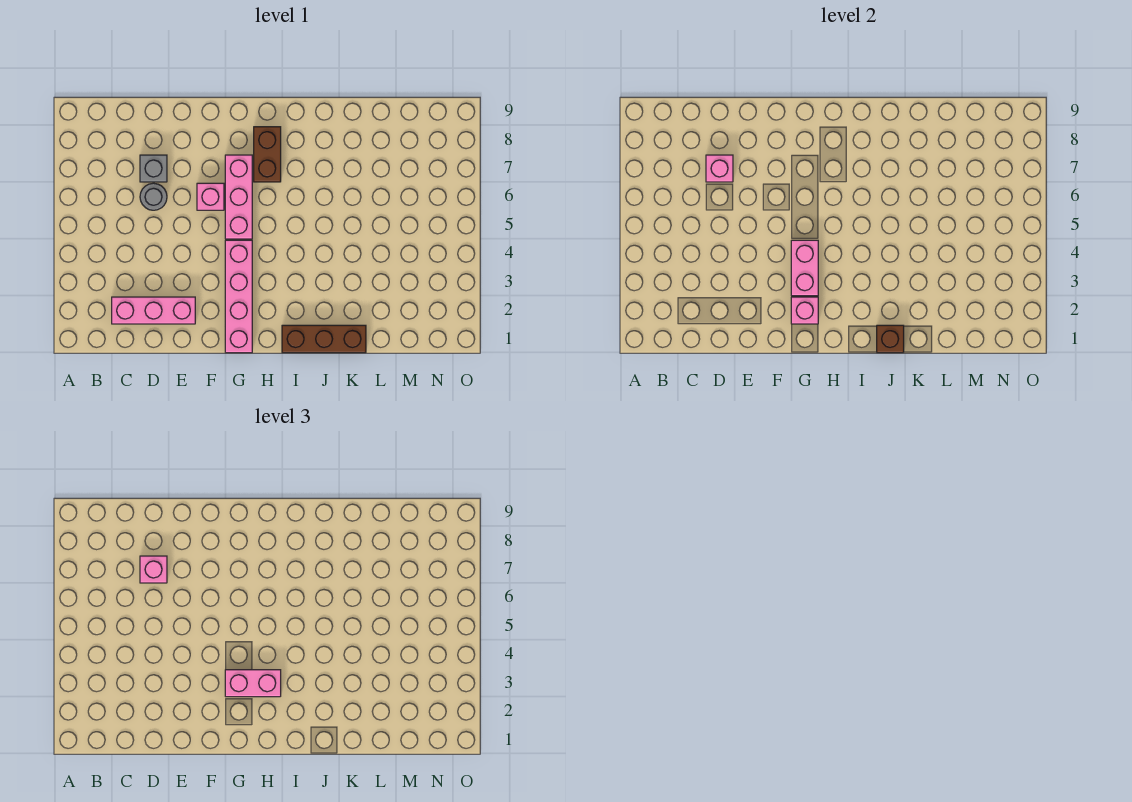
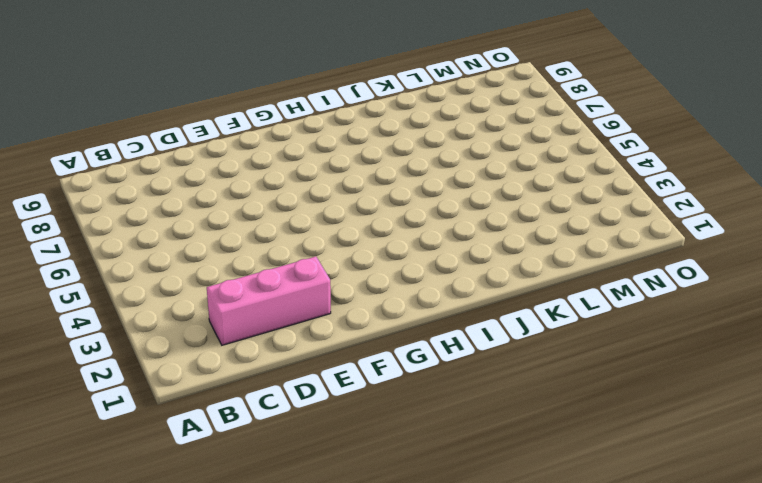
none -> grey round brick D6 level 1
none -> grey brick D7 level 1
none -> pink brick F6 level 1

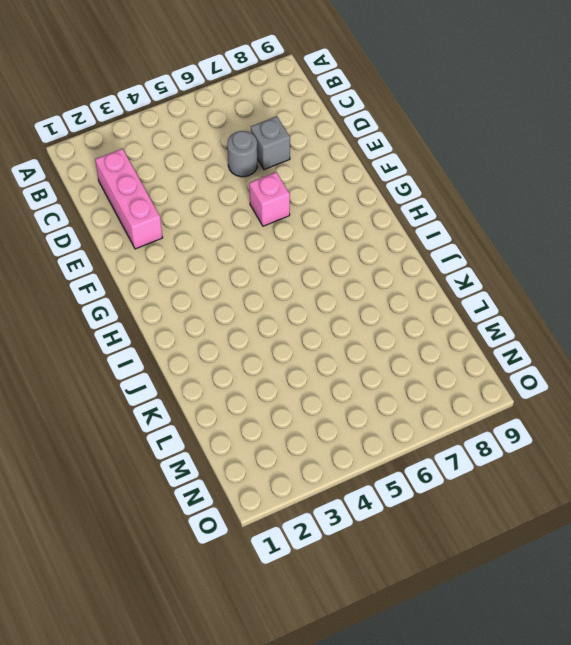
none -> pink brick G1:G4 level 1
none -> pink brick G5:G7 level 1
none -> brown brick H7:H8 level 1

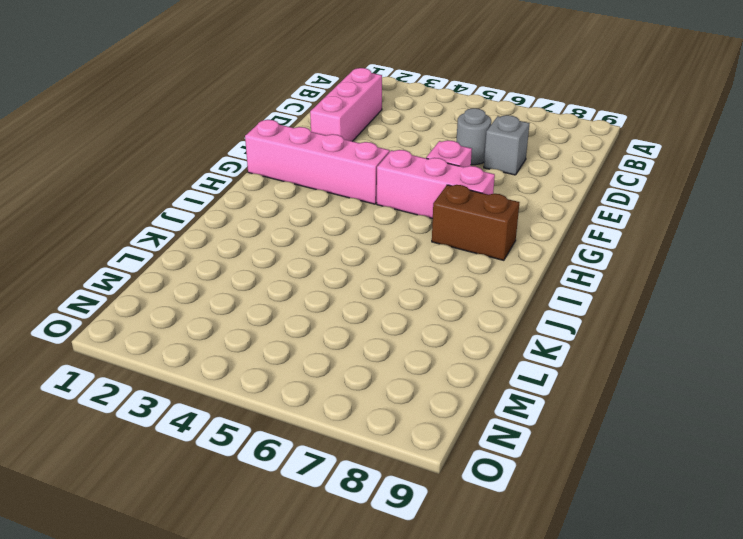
none -> brown brick I1:K1 level 1
none -> pink brick D7 level 2
none -> pink brick G2 level 2

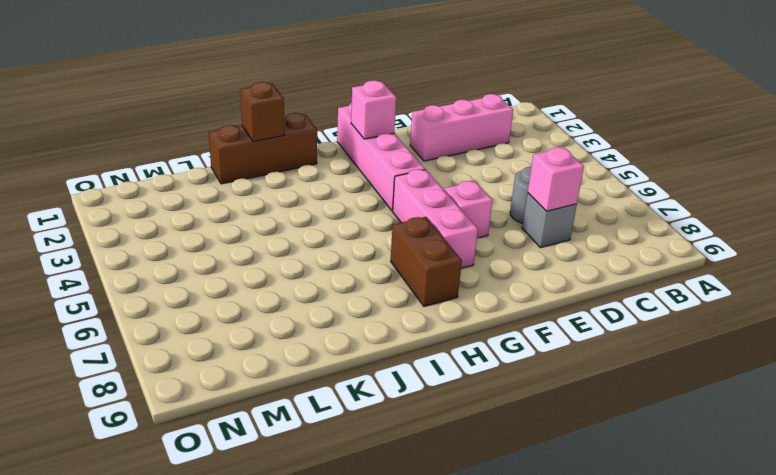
none -> pink brick G3:G4 level 2
none -> pink brick D7 level 3
none -> pink brick G3:H3 level 3

